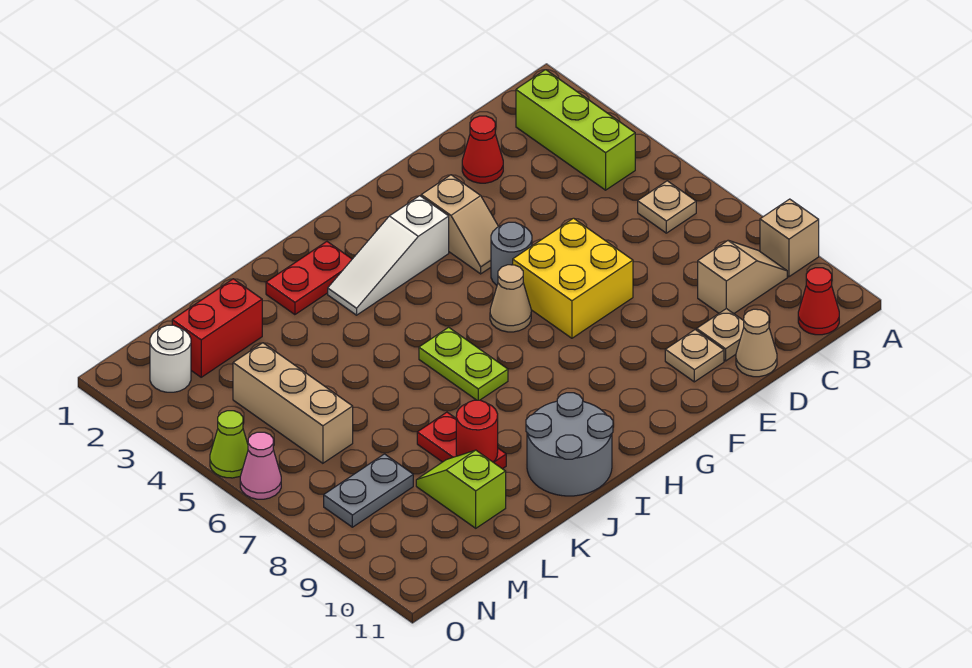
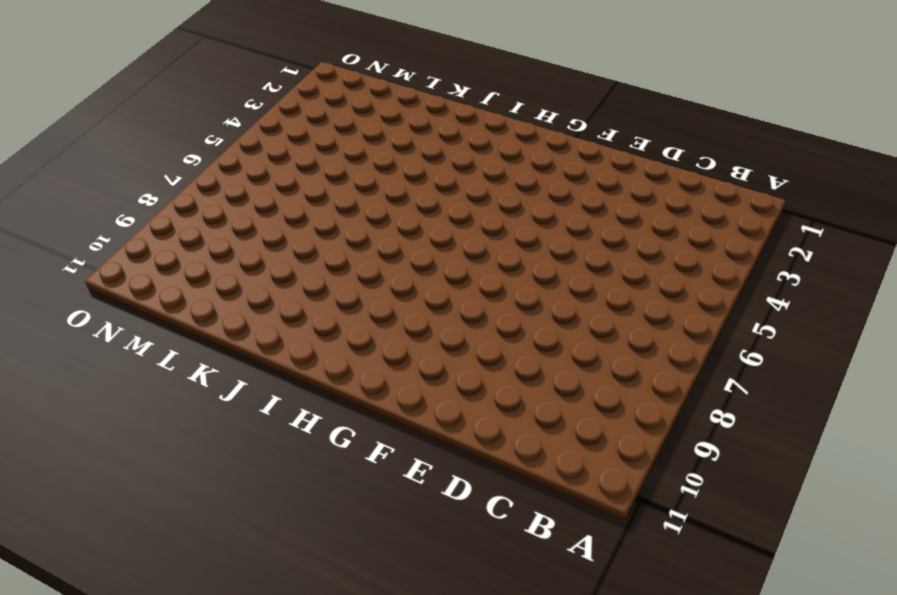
none -> tan brick A9 level 1
none -> lime brick B2:B4 level 1
none -> tan plate B6 level 1

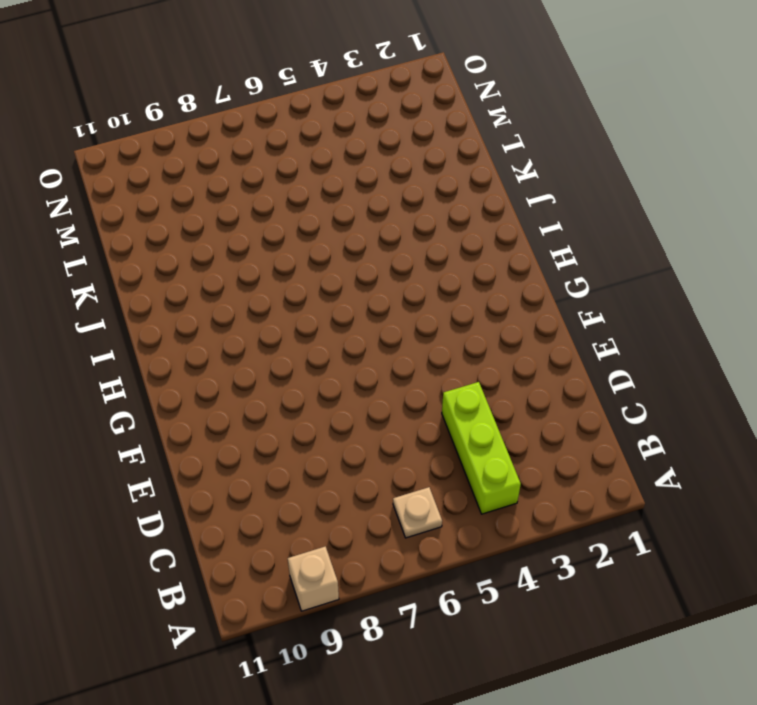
lime brick B4:D4 level 1 -> lime brick B2:B4 level 1
none -> tan slope B9:C9 level 1 top C
none -> red cone B11 level 1
none -> red cone D2 level 1

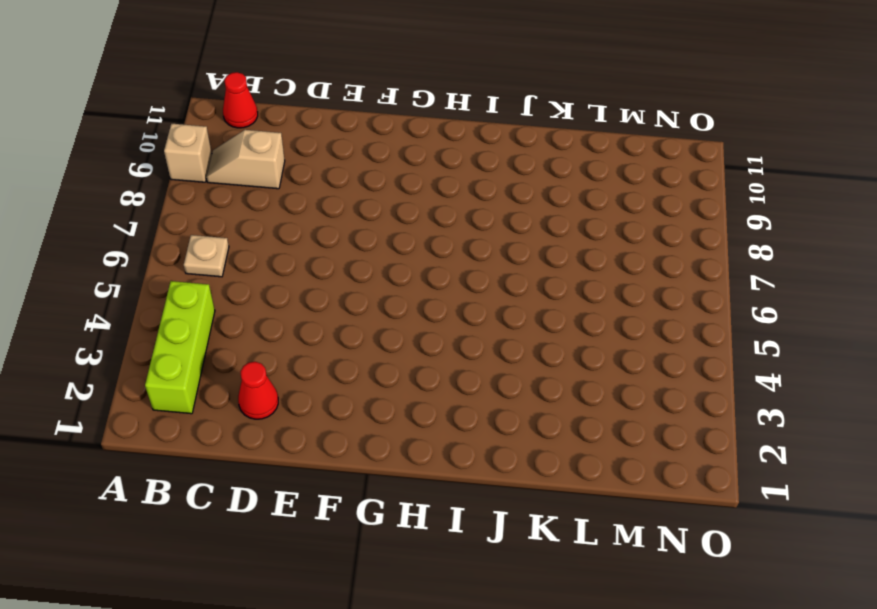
none -> tan plate D10 level 1
none -> tan cone D11 level 1
none -> yellow brick E6:F7 level 1

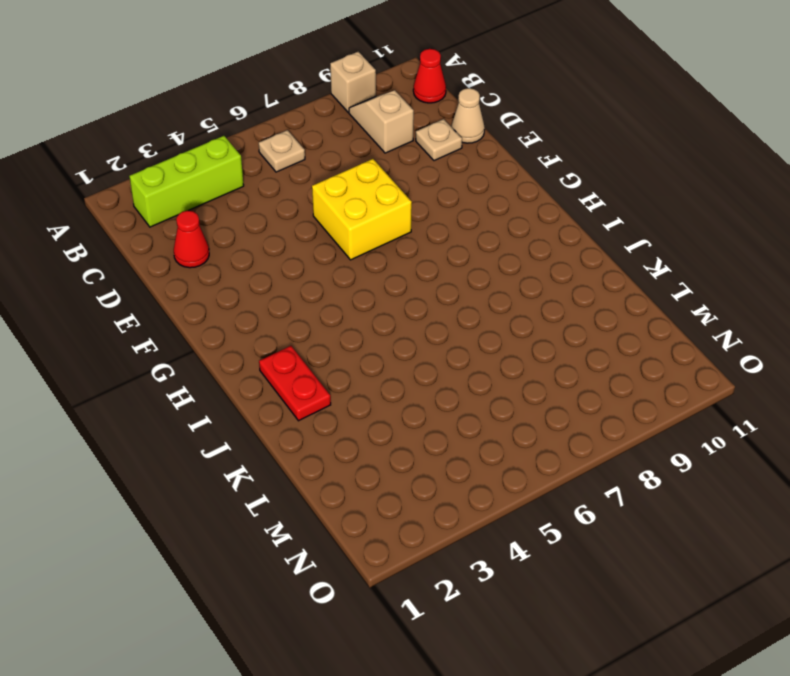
none -> tan plate E10 level 1
none -> tan slope F3:F4 level 1 top 3
none -> grey round brick F5 level 1

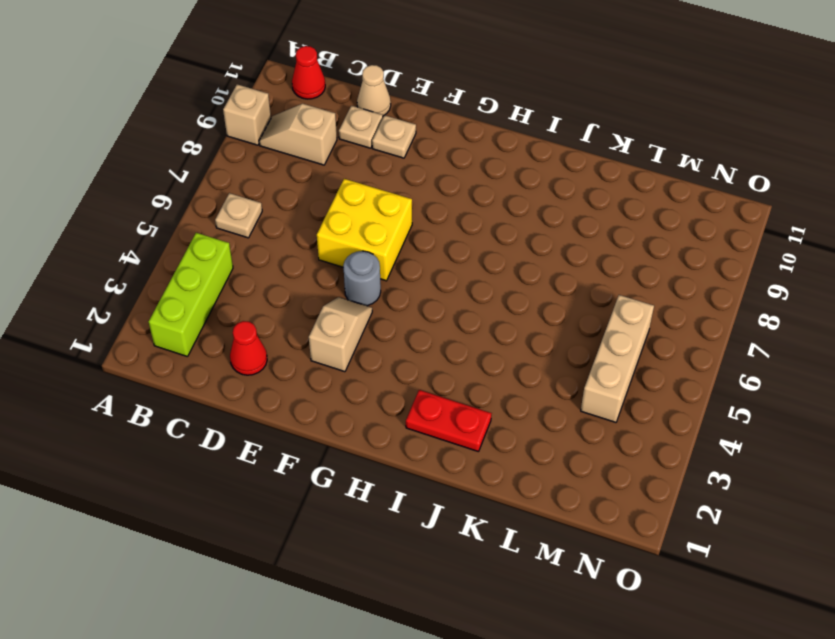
none -> white slope G3:I3 level 1 top G
none -> tan cone G6 level 1
none -> lime plate I6:I7 level 1

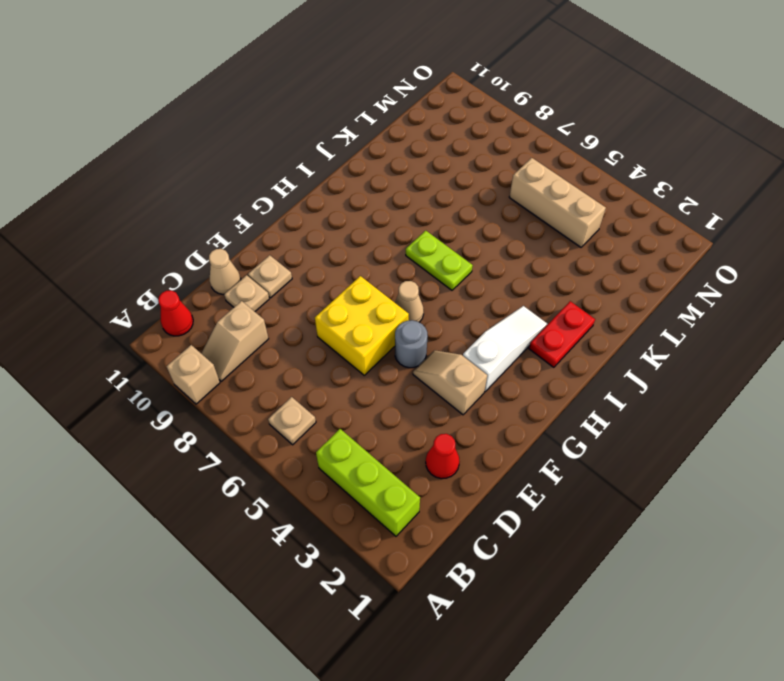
none -> grey round brick I10:J11 level 1
none -> red plate K8:K9 level 1
none -> red brick L2:M2 level 1

